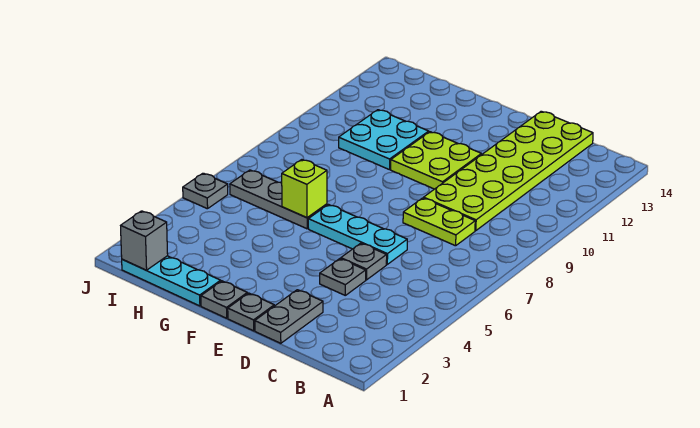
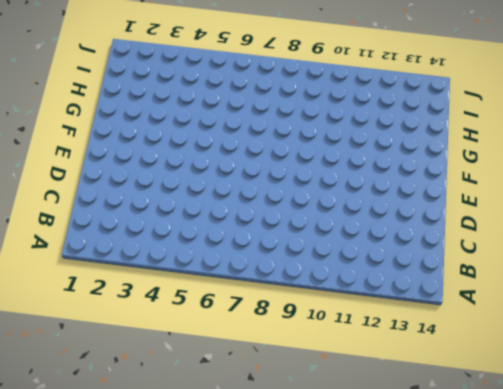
none -> lime plate C8:D8 level 1
none -> lime plate C9:D14 level 1
none -> grey plate D1:D2 level 1

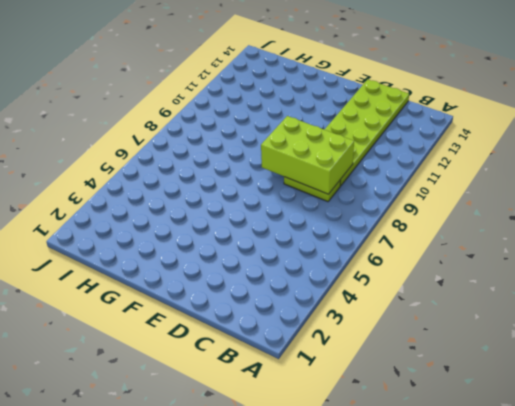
lime brick C8:E9 level 2 -> none
none -> grey plate D1:D2 level 1
none -> grey plate D4 level 1
none -> grey plate D5 level 1

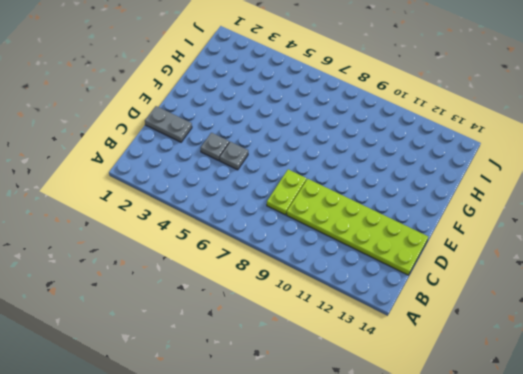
none -> cyan plate D6:F6 level 1
none -> grey plate E1 level 1
none -> lime plate E10:F11 level 1

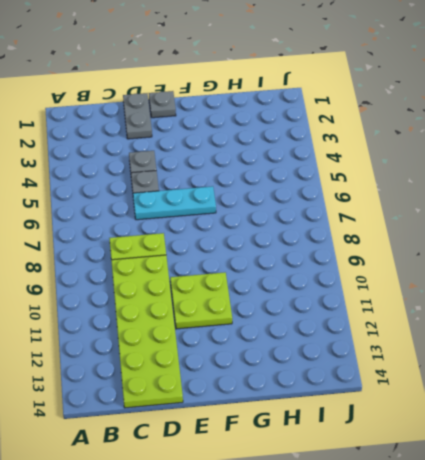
none -> grey plate F1 level 1
none -> cyan plate G1:I1 level 1
none -> grey plate G6:I6 level 1

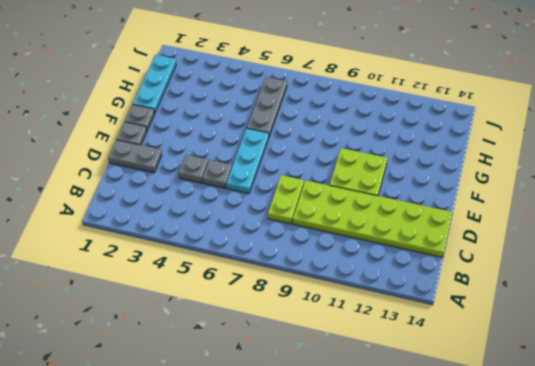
none -> cyan plate G10:H11 level 1
none -> grey plate J5 level 1
none -> lime brick G6 level 2

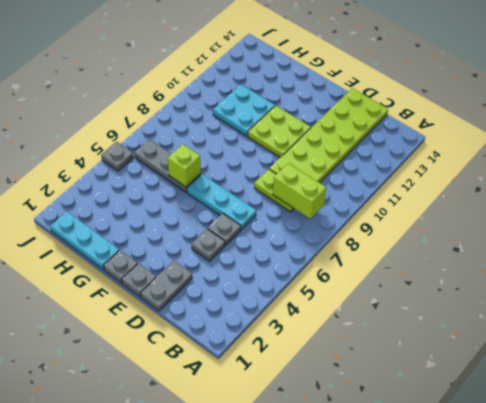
lime brick B8:C8 level 2 -> none
none -> grey brick I1 level 2

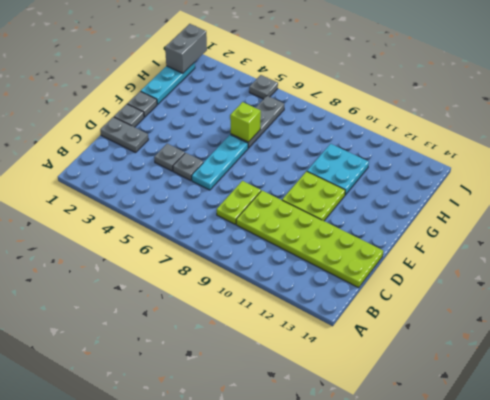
grey brick I1:J1 level 2 -> grey brick I1 level 2

